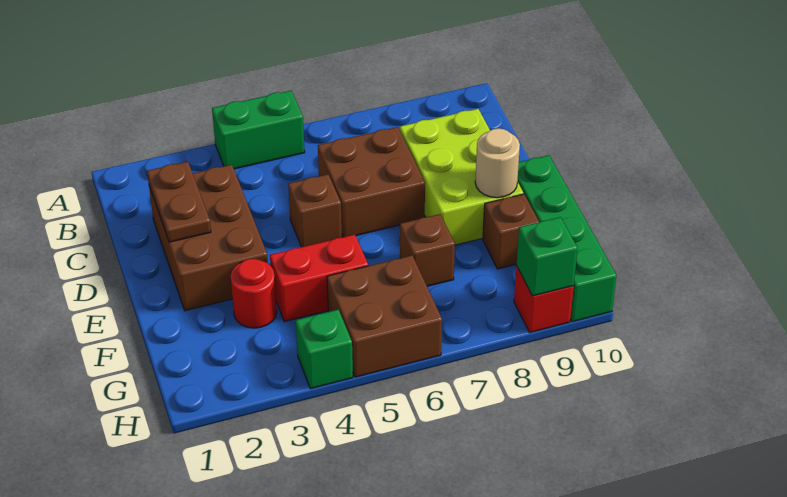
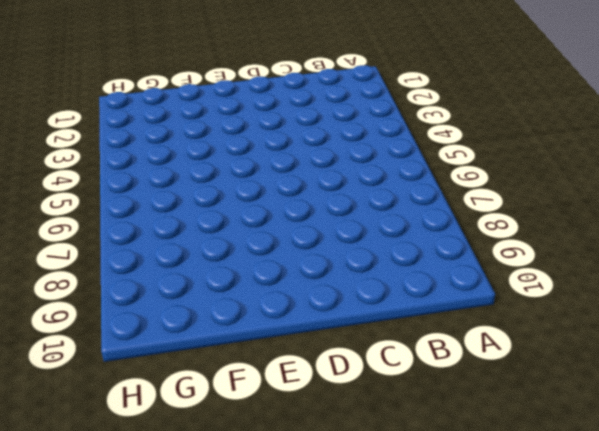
none -> green brick A4:A5 level 1
none -> brown brick C2:E3 level 1
none -> brown brick C6:D7 level 1

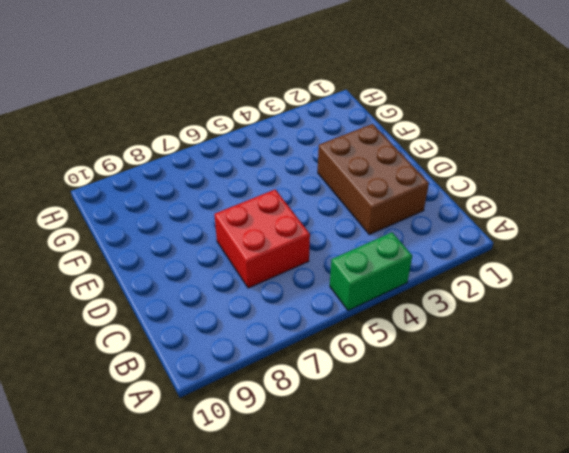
red brick C6:D7 level 1 -> brown brick C6:D7 level 1
none -> lime brick C8:E9 level 1
none -> brown brick D5 level 1
none -> green brick E10:H10 level 1

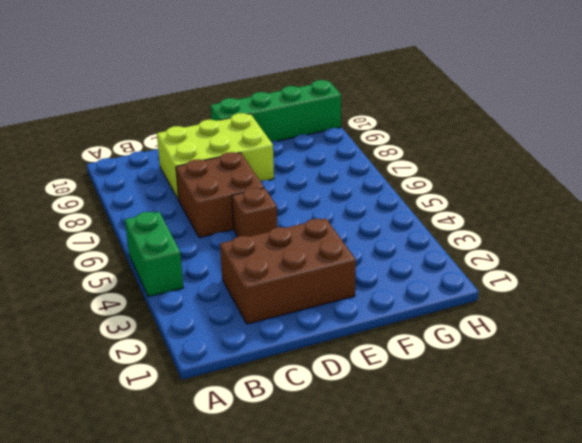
none -> red round brick F3 level 1
none -> red brick F4:F5 level 1
none -> brown brick F7 level 1

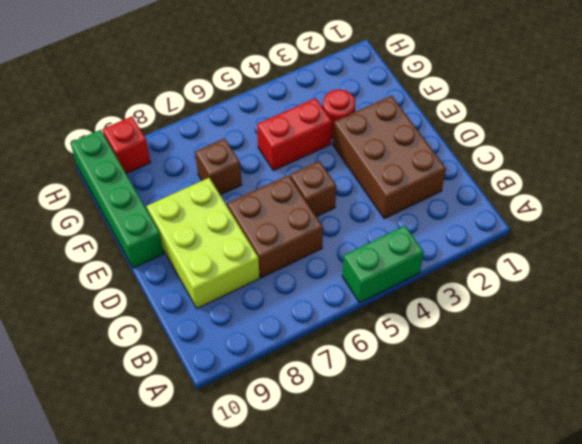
none -> brown brick F9 level 1
none -> brown brick G5:H6 level 1
none -> green brick H4 level 1

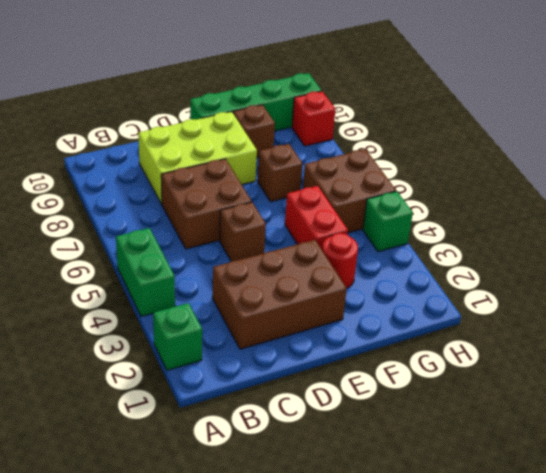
green brick A2 level 1 -> green brick H9 level 2
none -> brown plate C2:D2 level 2
none -> tan round brick E9 level 2

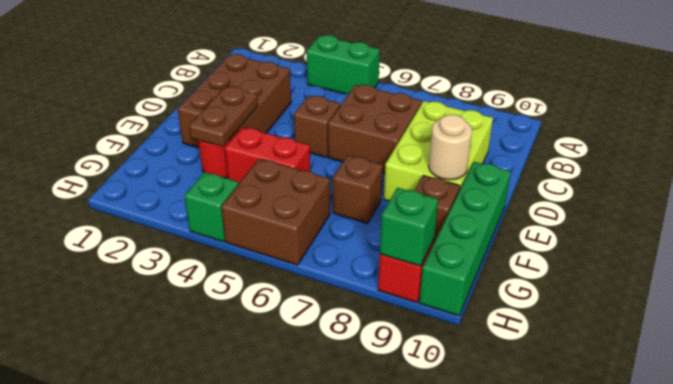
brown plate E3:F3 level 2 -> brown plate C2:D2 level 2

